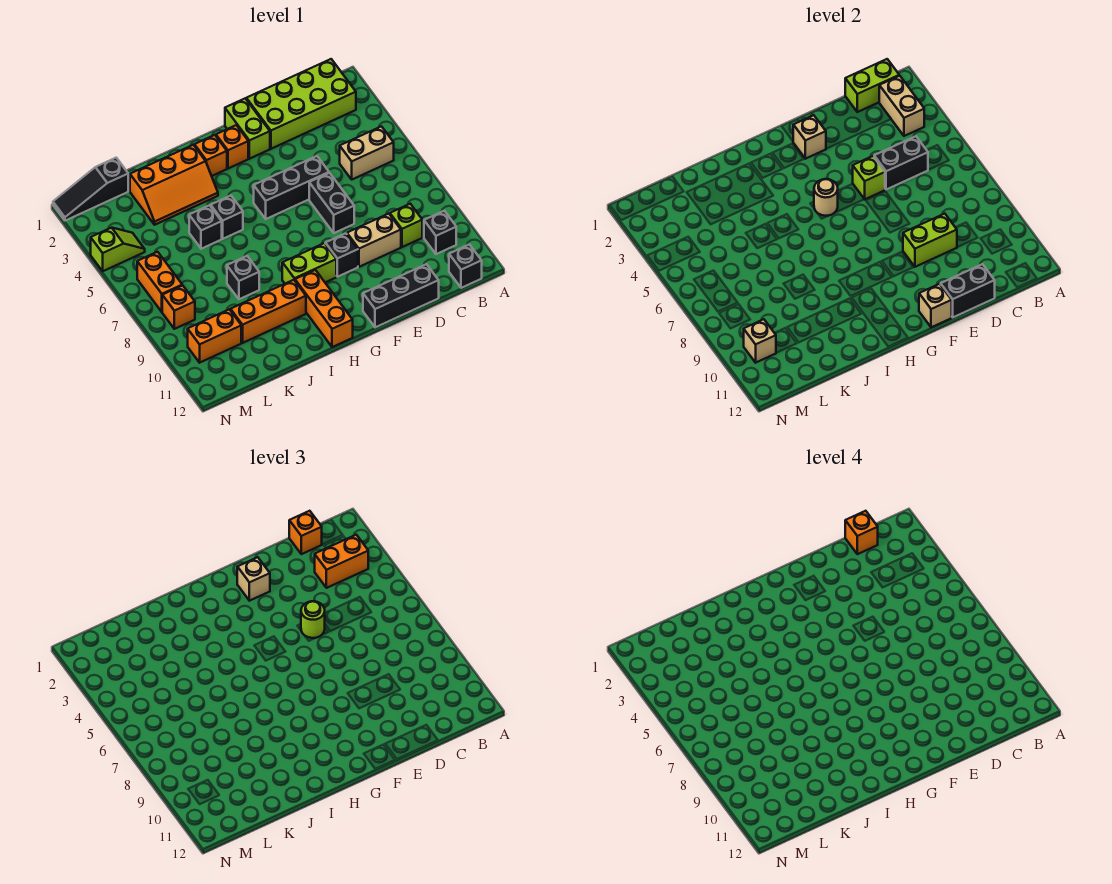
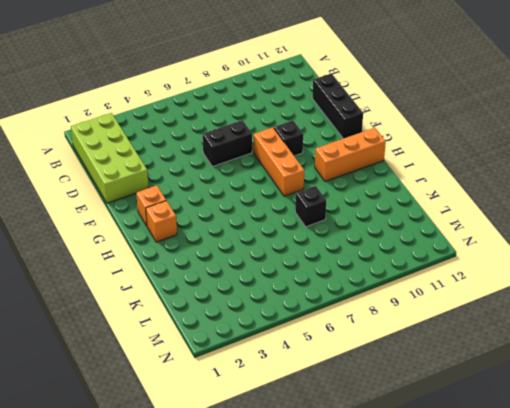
orange brick F8:H8 level 1 -> orange brick I10:K10 level 1
none -> tan brick B5:C5 level 1
none -> black brick B10 level 1
none -> black brick B12 level 1
none -> lime brick C9 level 1

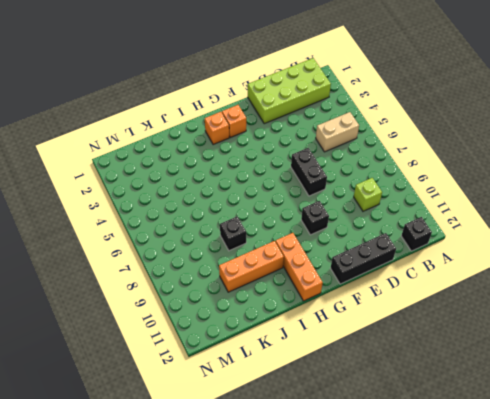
none -> black brick B10 level 1
none -> tan brick D9:E9 level 1
none -> black brick E5:G5 level 1
none -> lime brick F1:F2 level 1

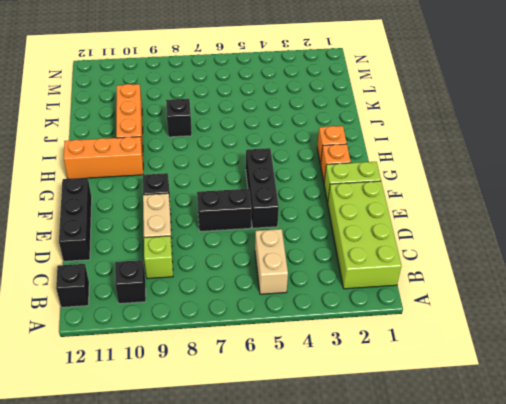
none -> lime brick G9:H9 level 1
none -> orange slope I2:K3 level 1 top 2
none -> black brick I5 level 1
none -> black brick J5 level 1

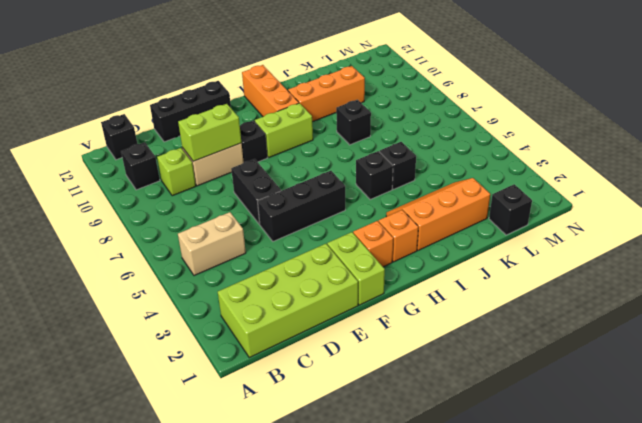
black brick L1 level 1 -> black slope L1:N1 level 1 top L
none -> orange brick L10:M10 level 1
none -> lime slope M4:N4 level 1 top N
none -> orange brick M6:M7 level 1
none -> orange brick M8 level 1

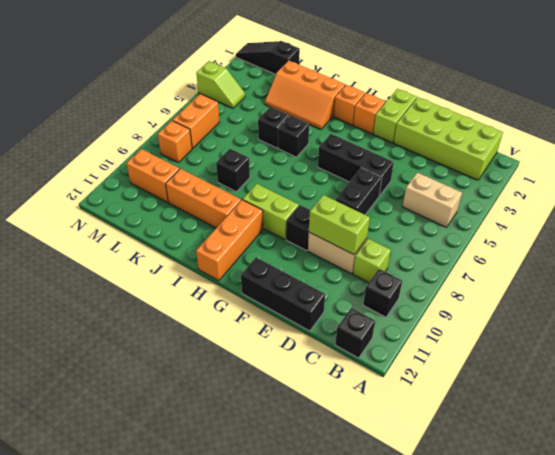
none -> lime brick B1:C1 level 2
none -> tan brick B2:B3 level 2
none -> black brick C5:D5 level 2
none -> black brick D12:E12 level 2

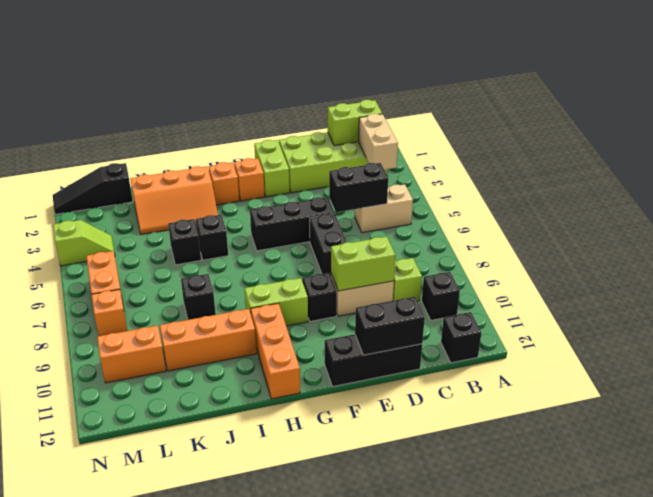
none -> lime brick E5 level 2
none -> tan brick F2 level 2
none -> tan brick F12 level 2
none -> tan round brick G5 level 2

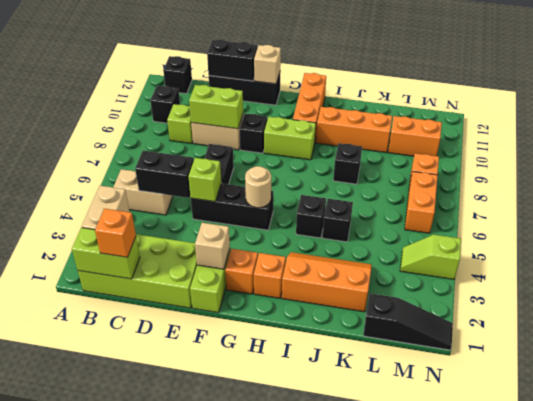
none -> tan brick M10 level 2
none -> orange brick B3:C3 level 3
none -> lime round brick E5 level 3
none -> tan brick F2 level 3

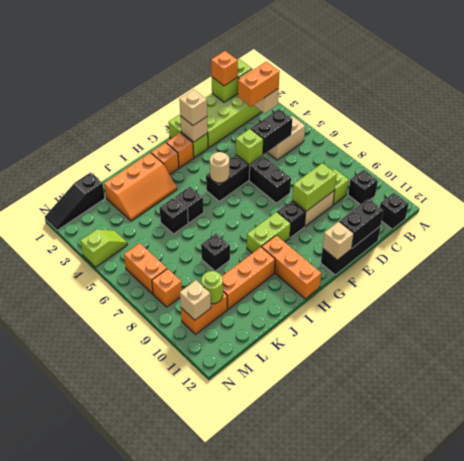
lime round brick L10 level 2 -> lime round brick E5 level 3
none -> orange brick C1 level 4

